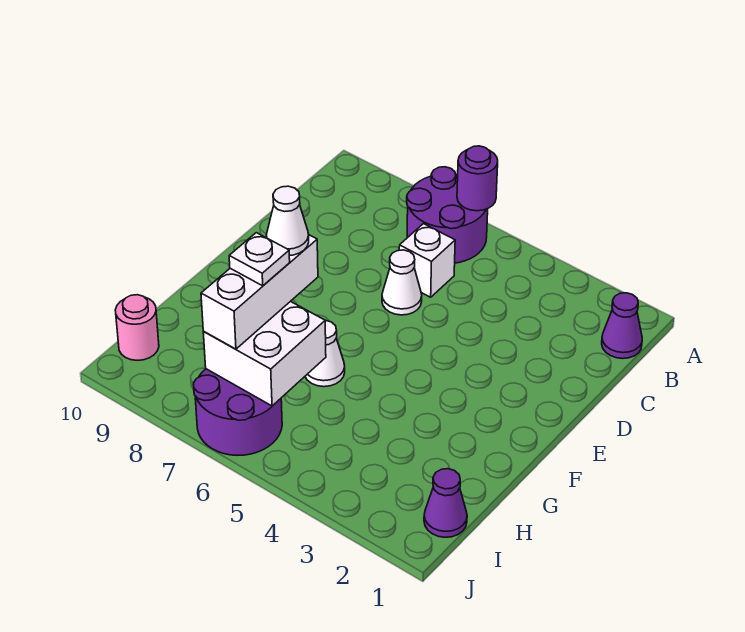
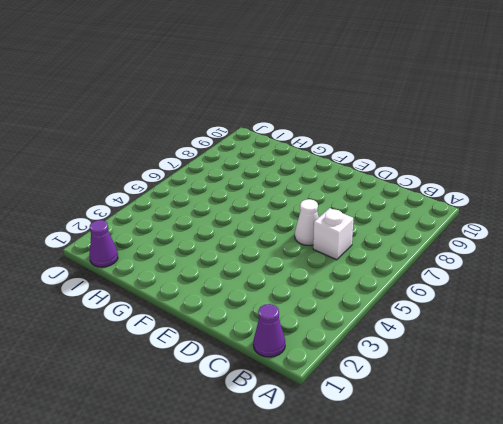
none -> purple round brick A6:B7 level 1
none -> white cone G6 level 1
none -> purple round brick I6:J7 level 1

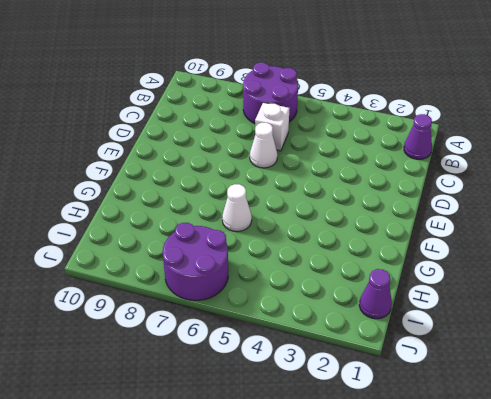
none -> pink round brick I10 level 1
none -> purple round brick A6 level 2
none -> white brick H6:I7 level 2

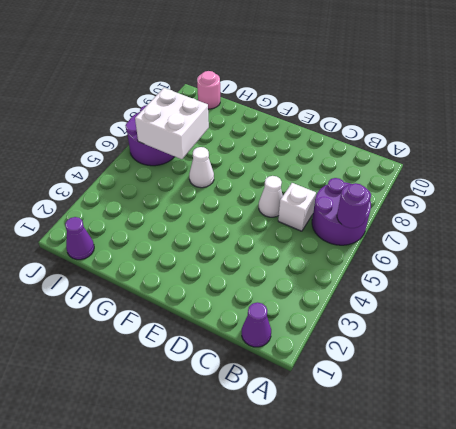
none -> white brick G7:I7 level 3
none -> white cone G7 level 4
none -> white plate H7 level 4

